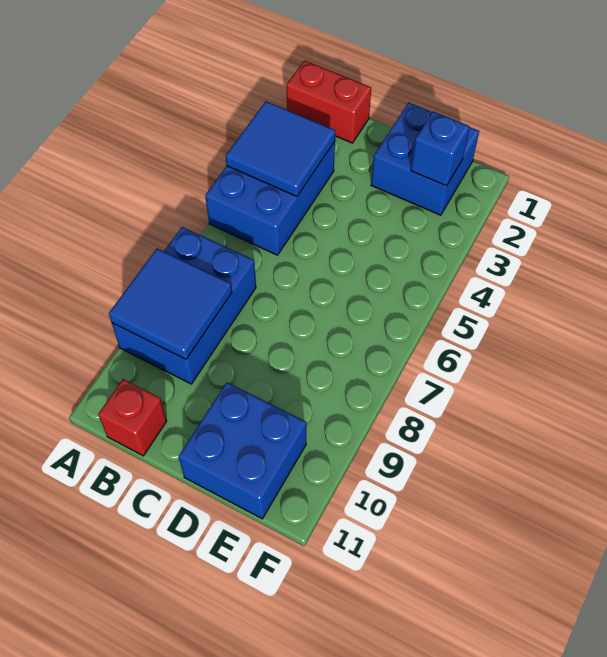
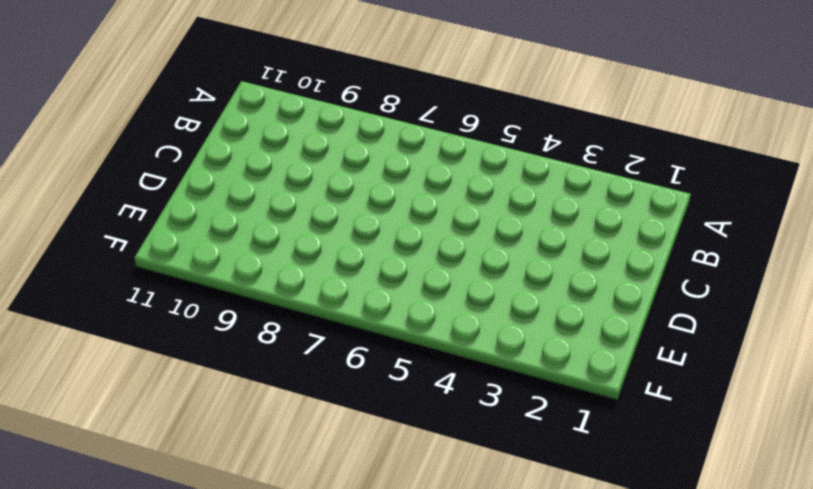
none -> red brick A1:B1 level 1
none -> blue brick A3:B5 level 1

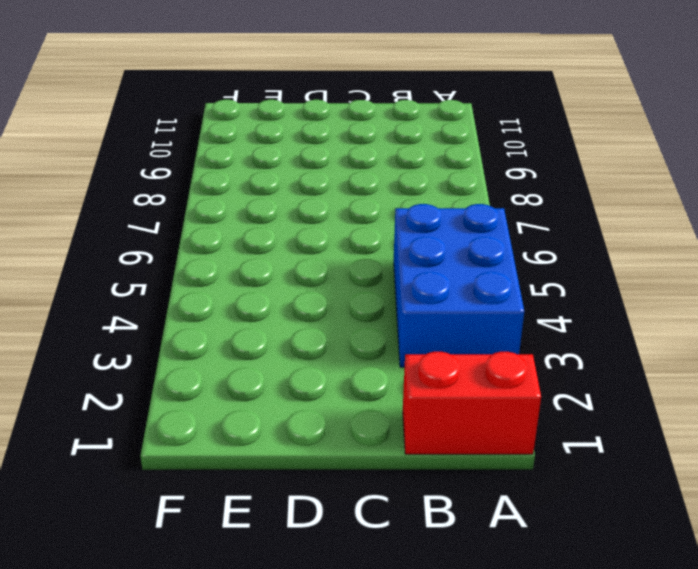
none -> blue brick A7:B9 level 1
none -> red brick B11 level 1

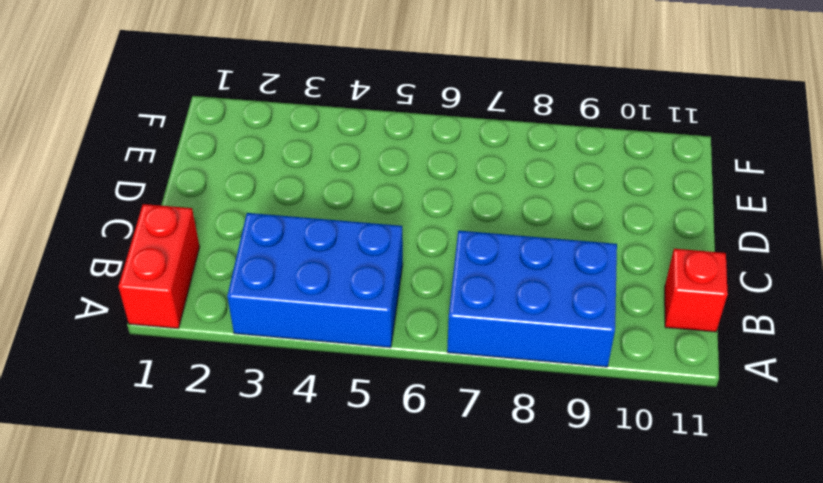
none -> blue brick D1:E2 level 1
none -> blue brick D10:E11 level 1

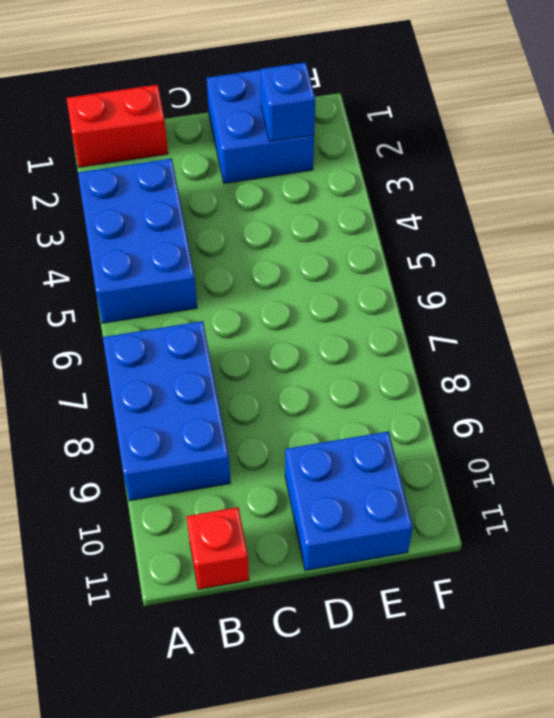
none -> blue tile A3:B4 level 2
none -> blue tile A8:B9 level 2

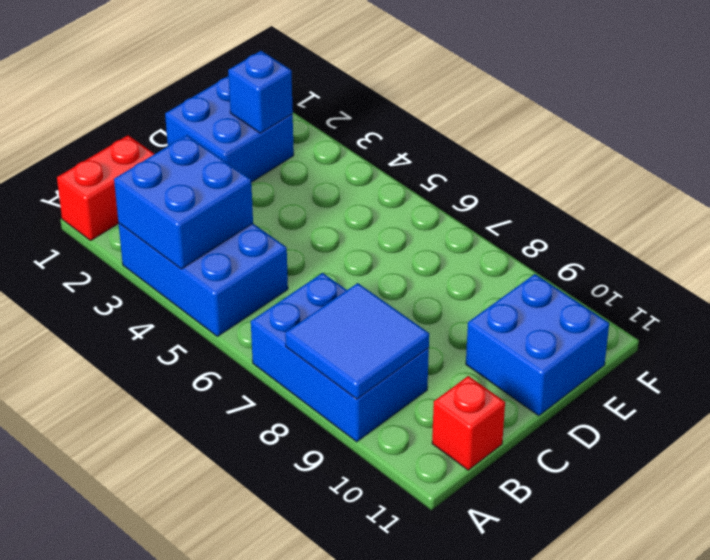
blue brick A3:B4 level 2 -> blue tile A3:B4 level 2

